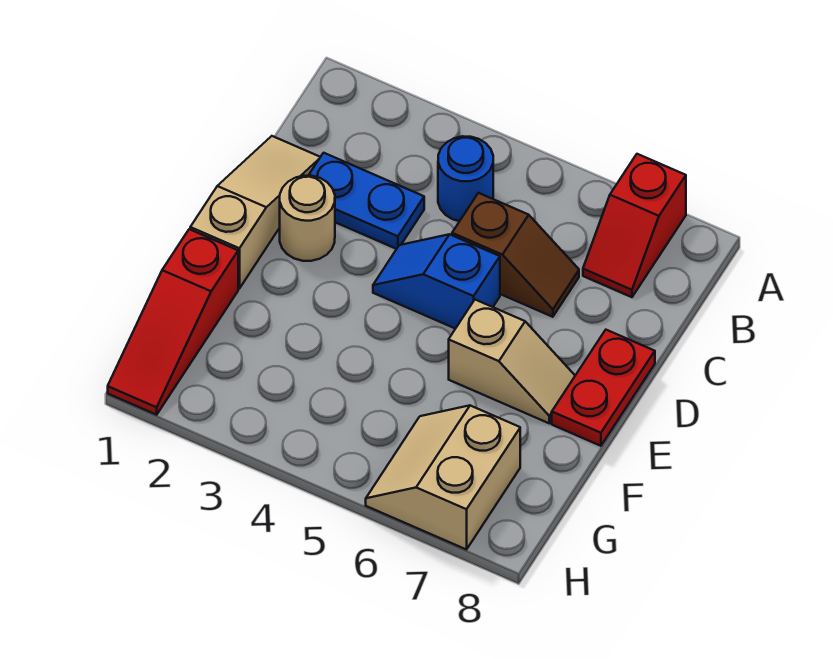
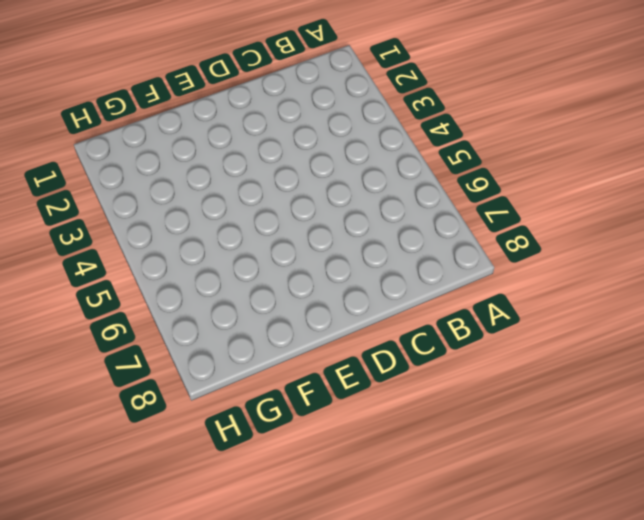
none -> red slope A7:B7 level 1 top A
none -> blue round brick B4 level 1

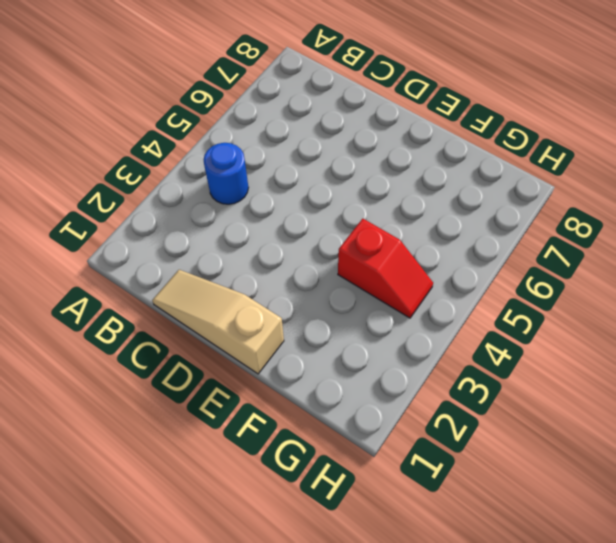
red slope F4:G4 level 1 top F -> red slope A7:B7 level 1 top A
none -> blue plate C2:C3 level 1
none -> brown slope C5:C6 level 1 top 5

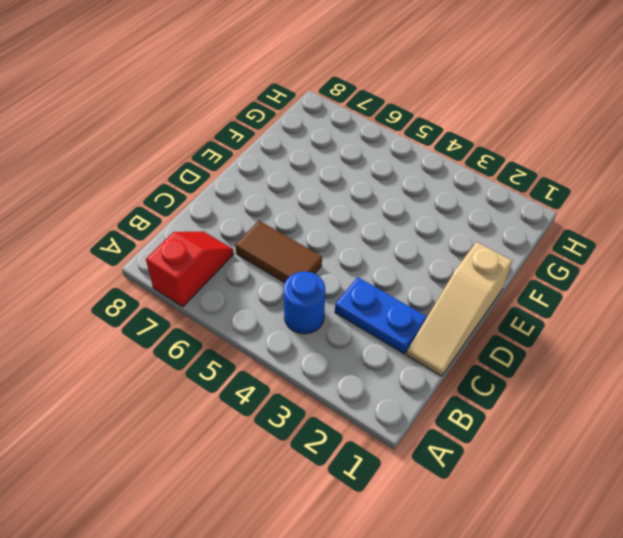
brown tile C5:C6 level 1 -> brown slope C5:C6 level 1 top 5
none -> tan round brick D2 level 1
none -> blue slope D4:D5 level 1 top 5

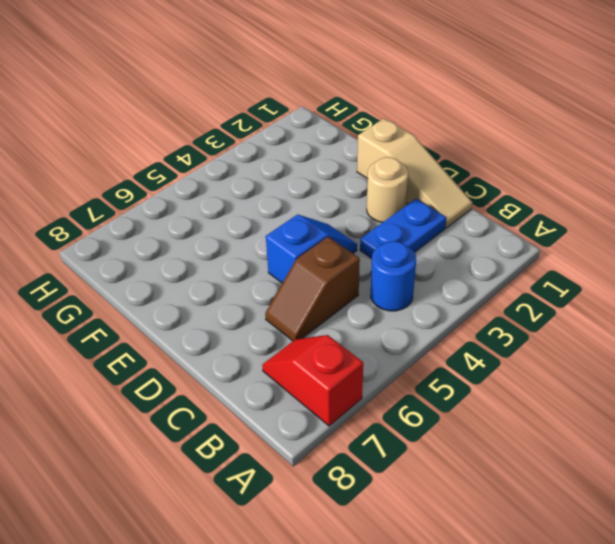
none -> red plate D8:E8 level 1
none -> tan slope E6:E7 level 1 top 6

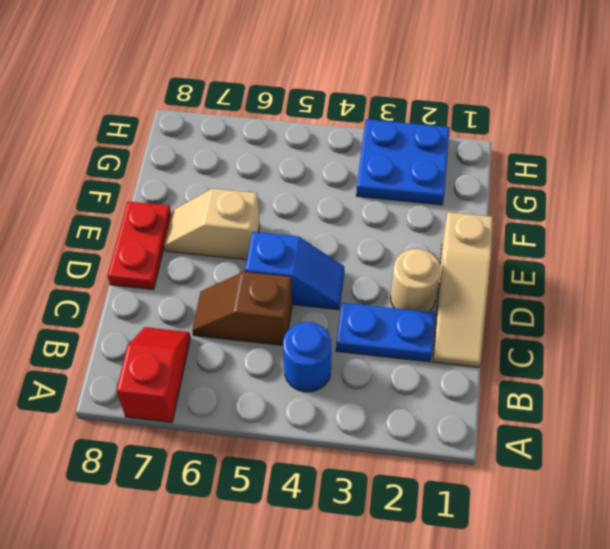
blue plate G2:H3 level 1 -> none
none -> red slope F1:H1 level 1 top F
none -> tan slope G6:H7 level 1 top 7

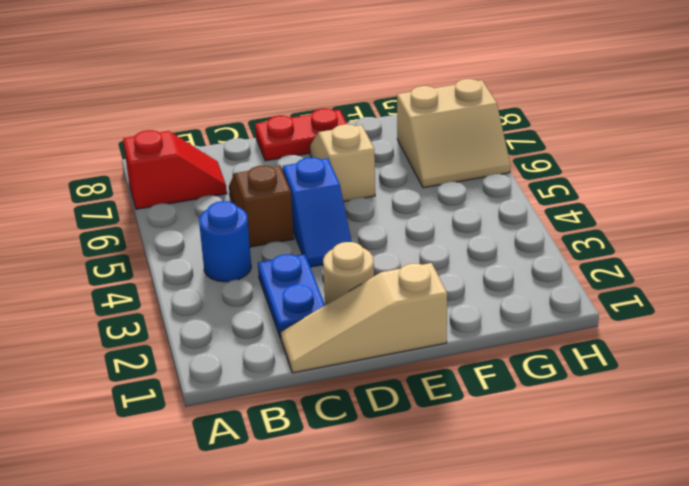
none -> red slope F1:H1 level 1 top F

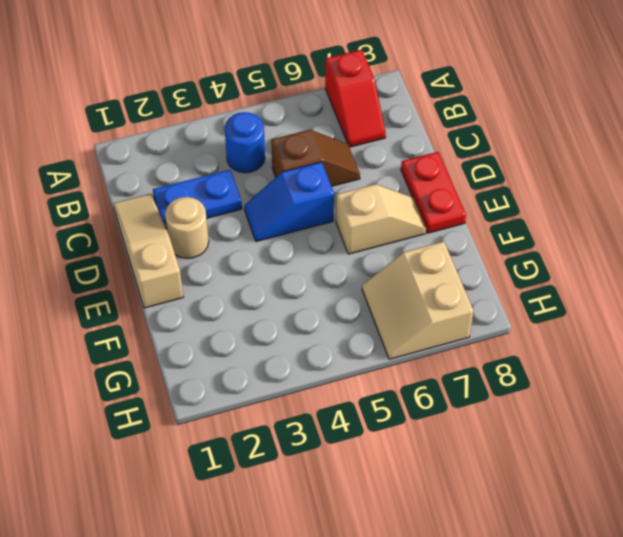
none -> red slope F1:H1 level 1 top F

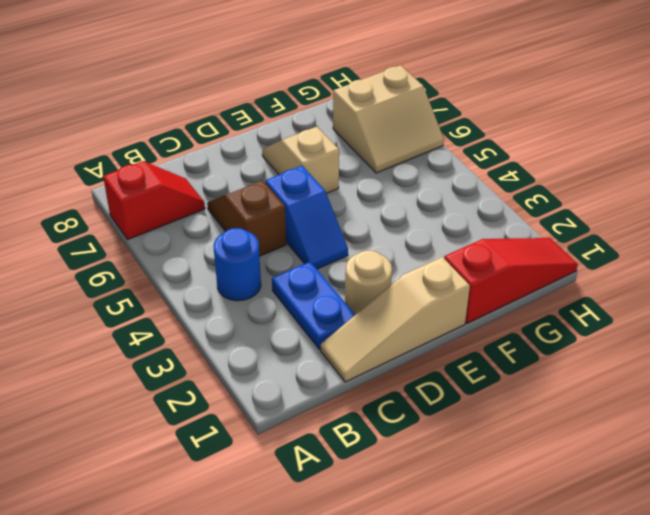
none -> red plate D8:E8 level 1

